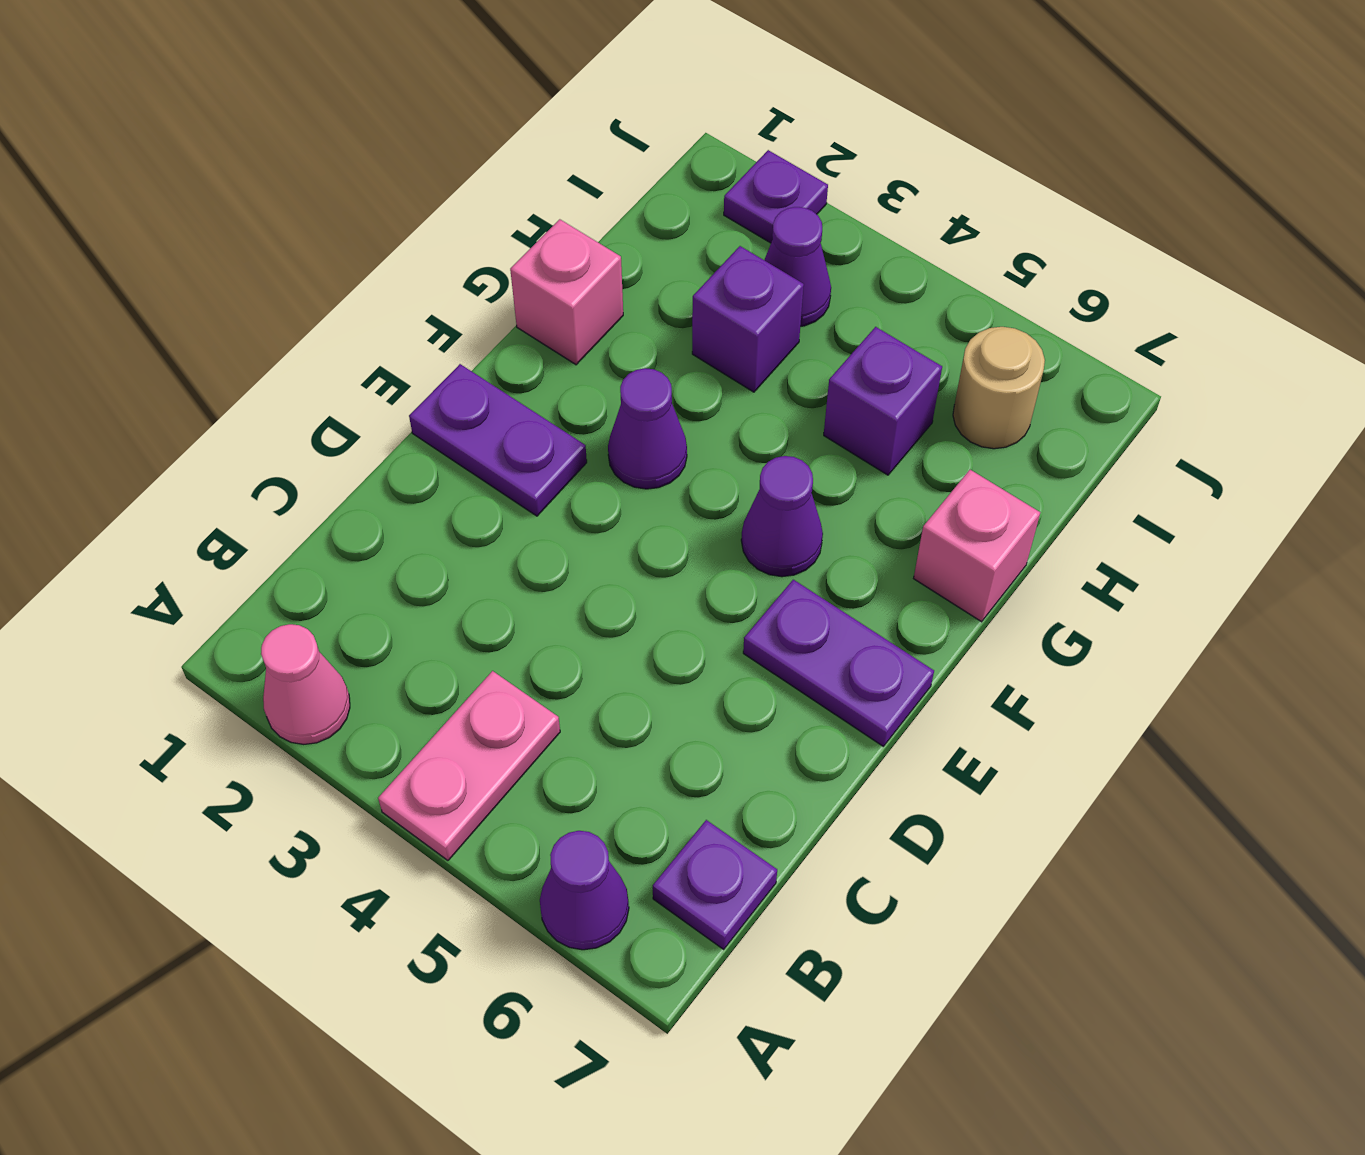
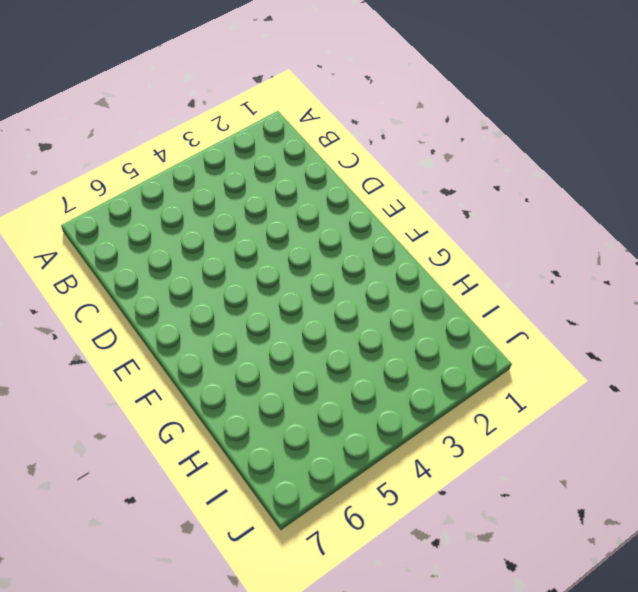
none -> pink cone A2 level 1
none -> pink plate A4:B4 level 1
none -> purple cone A6 level 1

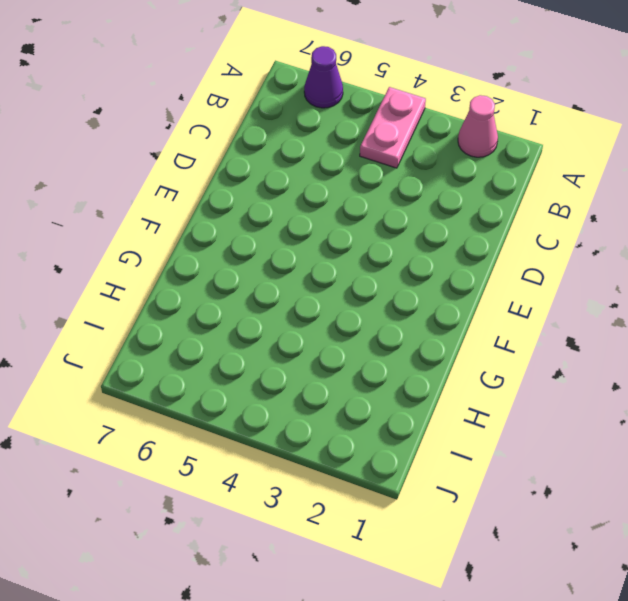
none -> purple plate B7 level 1
none -> purple plate E1:E2 level 1
none -> purple plate E6:E7 level 1

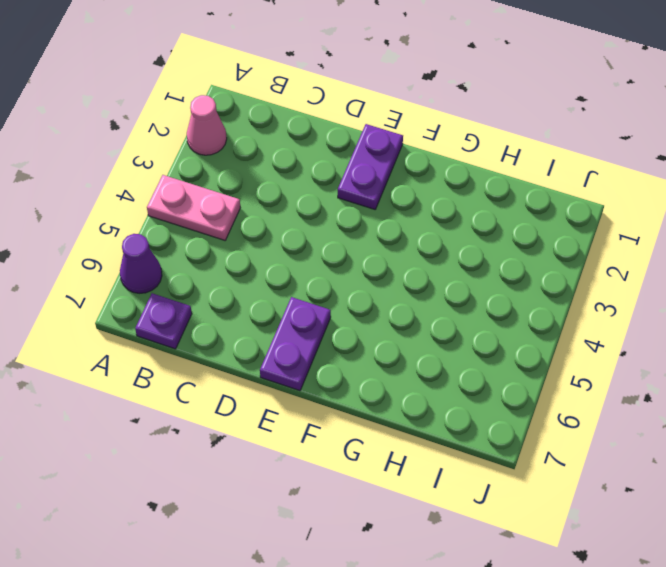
none -> purple cone F3 level 1
none -> purple cone F5 level 1
none -> pink brick G1 level 1

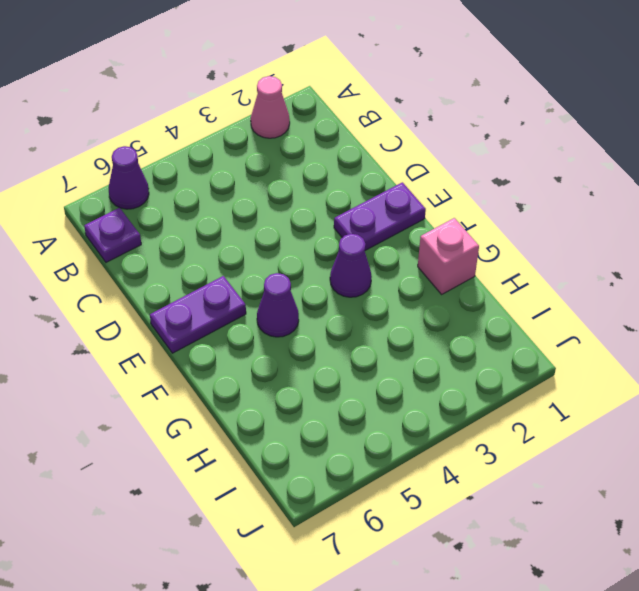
none -> pink plate A4:B4 level 1
none -> pink brick G7 level 1
none -> purple brick H3 level 1

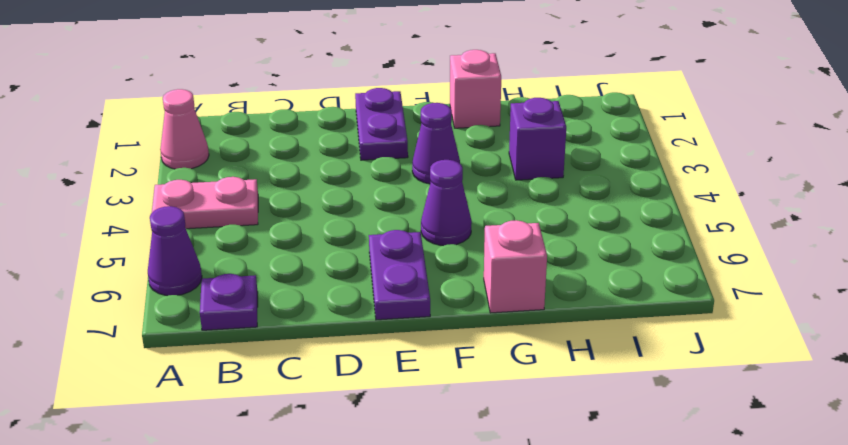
none -> purple brick H5 level 1
none -> purple cone I3 level 1
none -> tan round brick I6 level 1

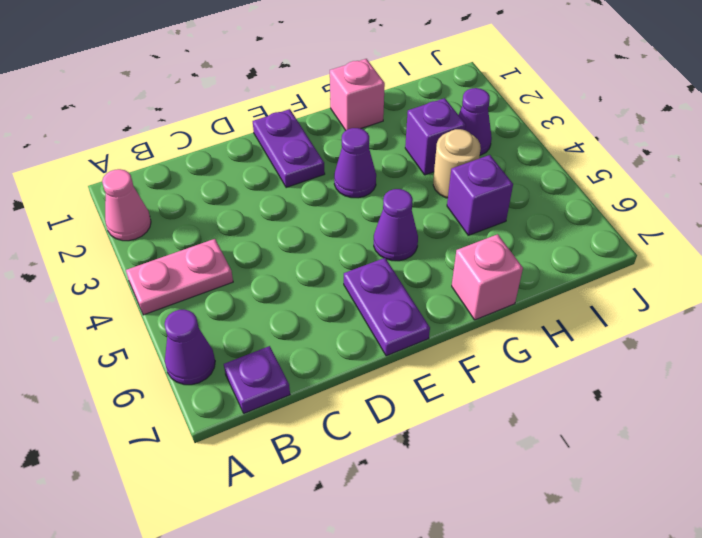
tan round brick H4 level 1 -> tan round brick I6 level 1
none -> purple plate J2 level 1

